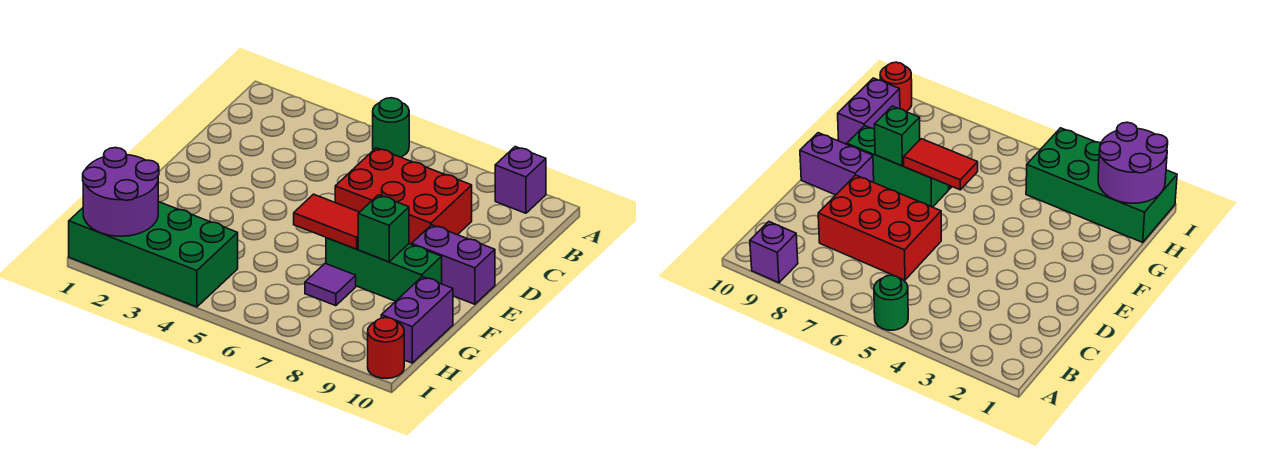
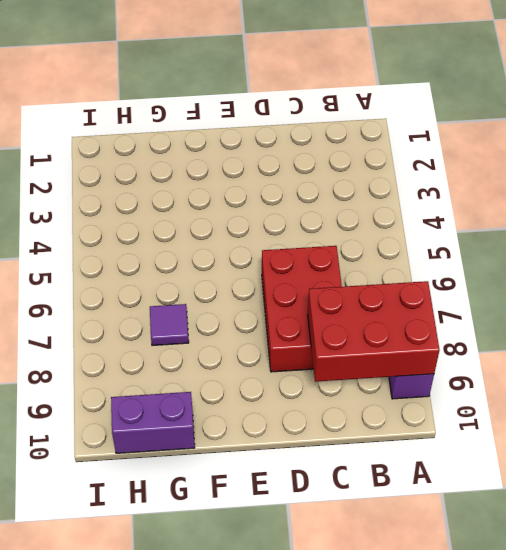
red brick A8:C9 level 2 -> none
none -> green round brick A5 level 1
none -> purple brick E9:E10 level 1
none -> green brick F7:F9 level 1

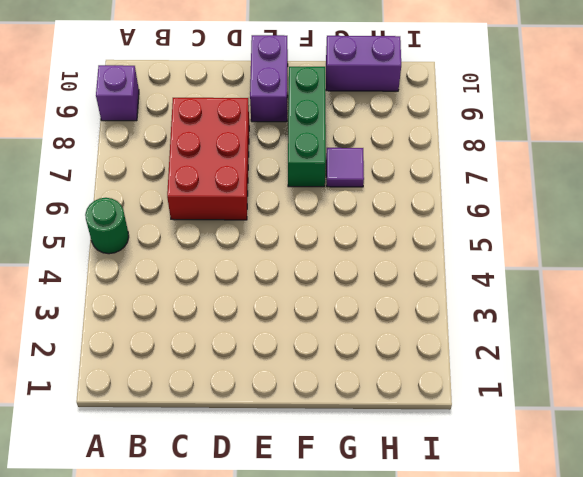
none -> green brick H1:I4 level 1
none -> red round brick I10 level 1
none -> red tile F6:F7 level 2

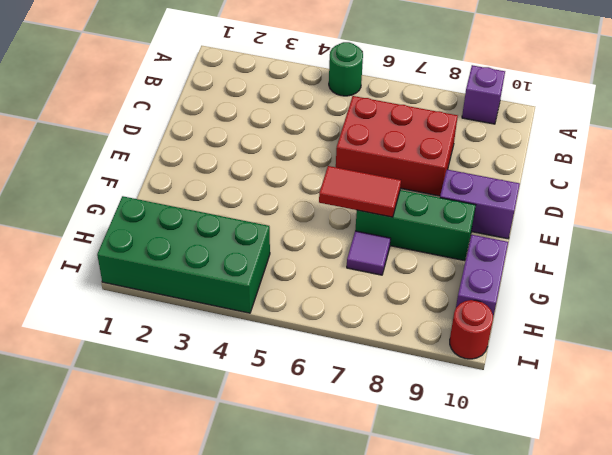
none -> green brick F8 level 2
none -> purple round brick H1:I2 level 2

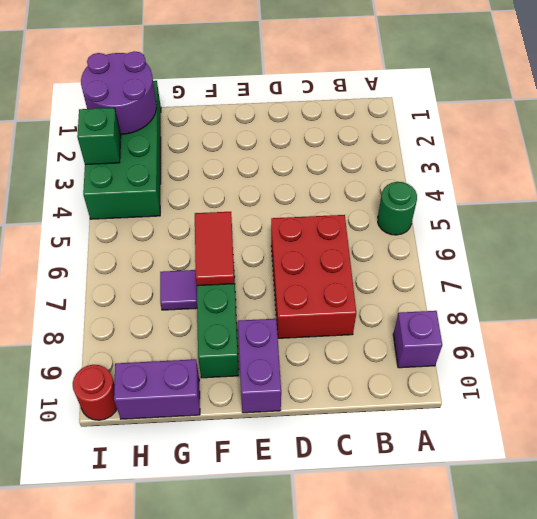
green brick I3 level 2 -> green brick F8 level 2

